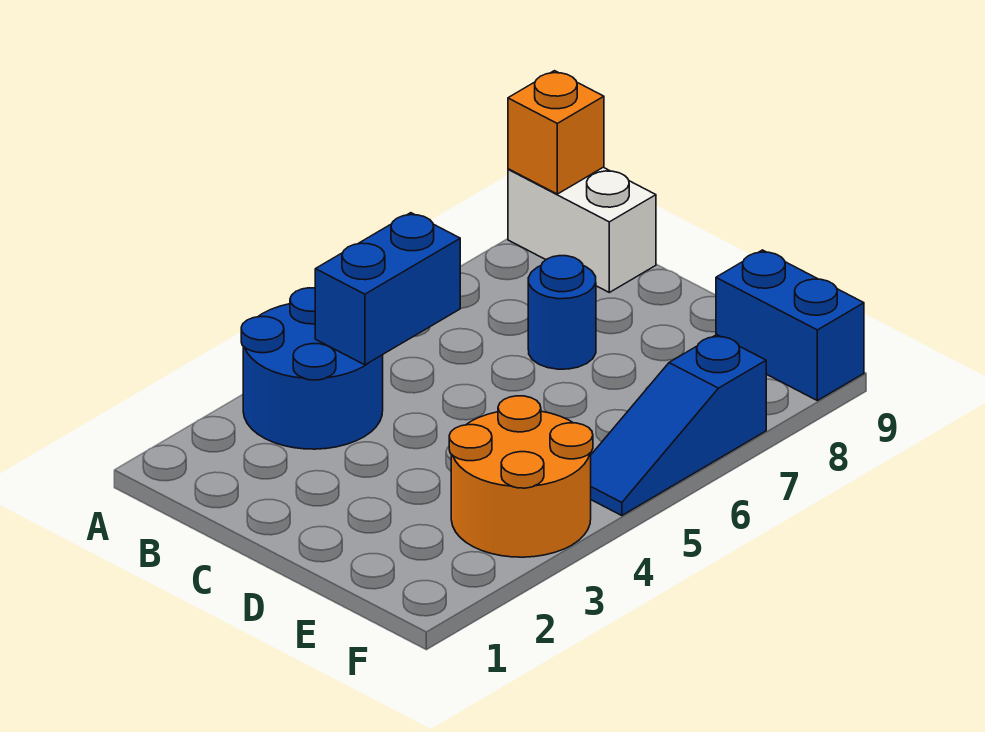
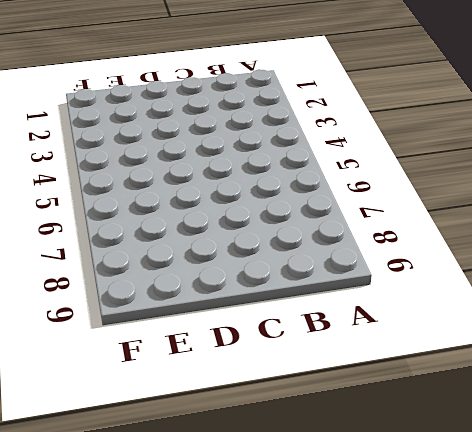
none -> blue round brick A3:B4 level 1
none -> white brick A9:B9 level 1

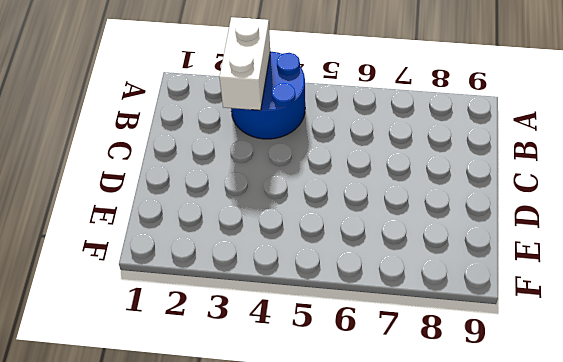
white brick A3:B3 level 2 -> white brick A9:B9 level 1
none -> blue round brick C7 level 1
none -> orange round brick E3:F4 level 1

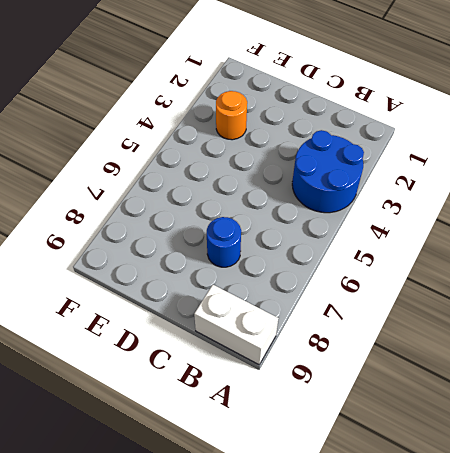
orange round brick E3 level 1 -> orange round brick E3:F4 level 1
none -> blue brick E9:F9 level 1
none -> blue slope F5:F7 level 1 top 7

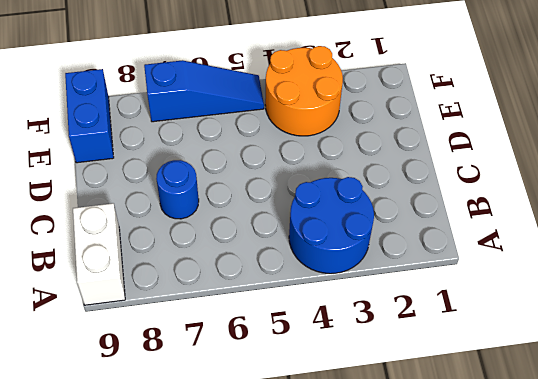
none -> orange brick A9 level 2
none -> blue brick B4:B5 level 2

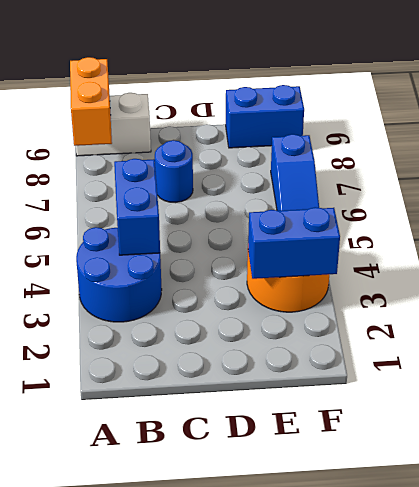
orange brick A8:A9 level 2 -> orange brick A9 level 2
blue brick E3:F3 level 2 -> none

